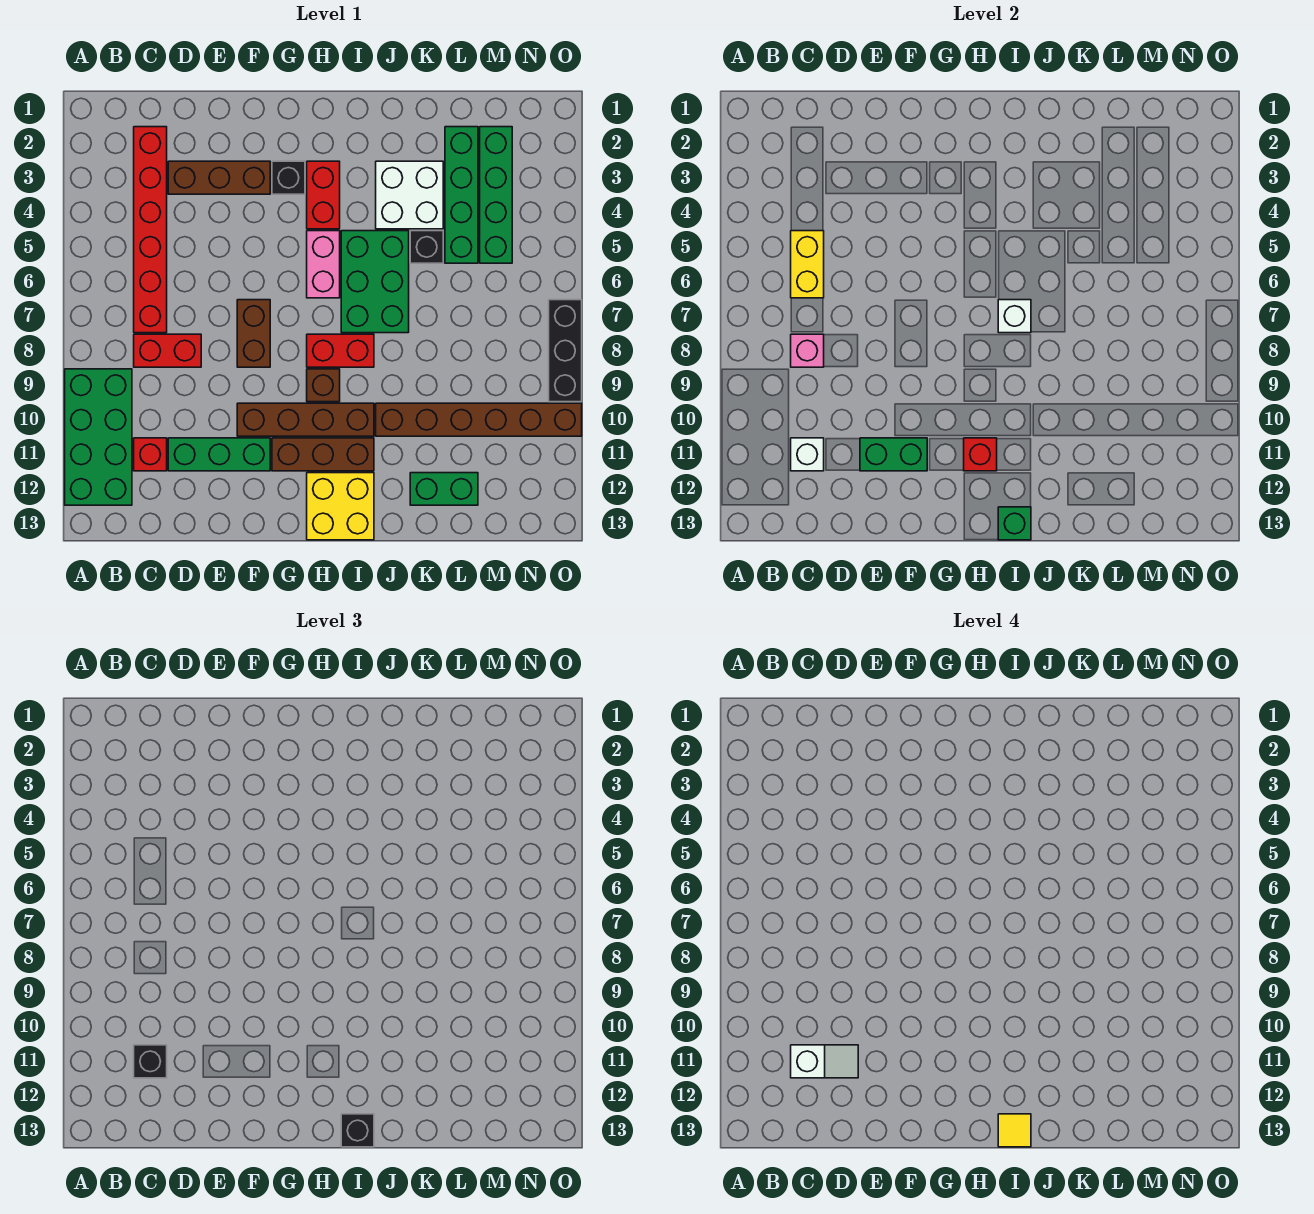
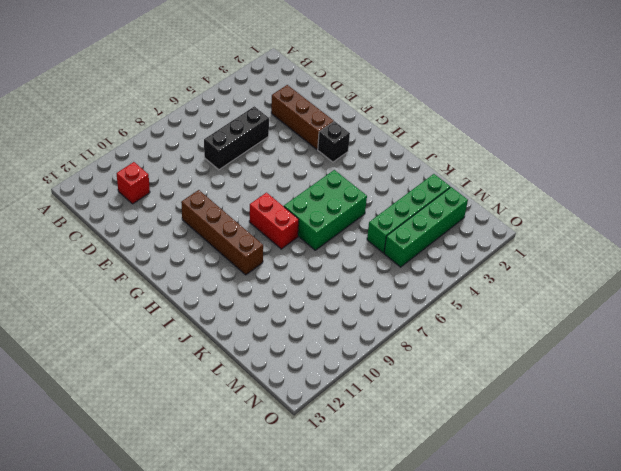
black brick D5:D7 level 1 -> black brick O7:O9 level 1
none -> green brick A9:B12 level 1
none -> red brick C2:C7 level 1
none -> red brick C8:D8 level 1
none -> green brick D11:F11 level 1

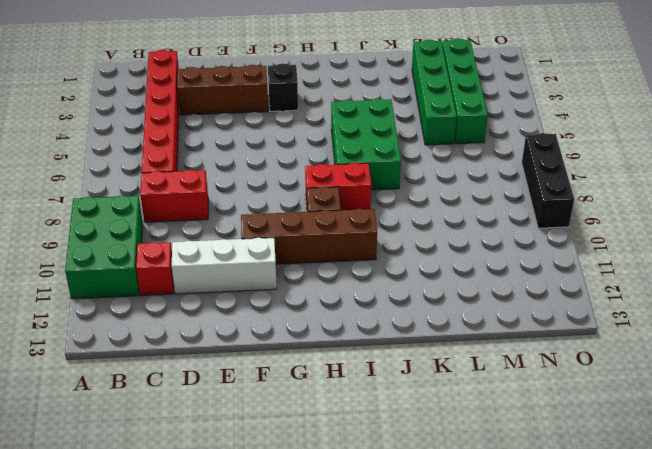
green brick A9:B11 level 1 -> green brick A9:B12 level 1
white brick D11:F11 level 1 -> green brick D11:F11 level 1
none -> brown brick F7:F8 level 1
none -> brown brick G11:I11 level 1
none -> red brick H3:H4 level 1
none -> pink brick H5:H6 level 1

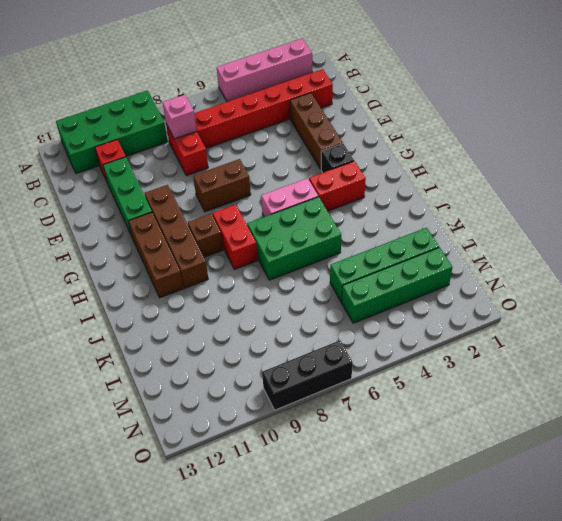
pink brick A2:A5 level 1 -> none
none -> yellow brick H12:I13 level 1
none -> white brick J3:K4 level 1
none -> brown brick J10:O10 level 1
none -> black brick K5 level 1

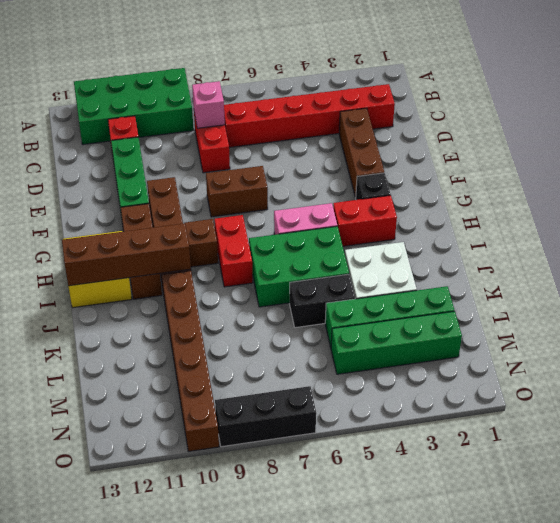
brown brick I10:I13 level 2 -> green brick I13 level 2
black brick K5:K6 level 1 -> black brick K5 level 1
none -> green brick K12:L12 level 1
none -> yellow brick C5:C6 level 2
none -> white brick C11 level 2
none -> green brick E11:F11 level 2

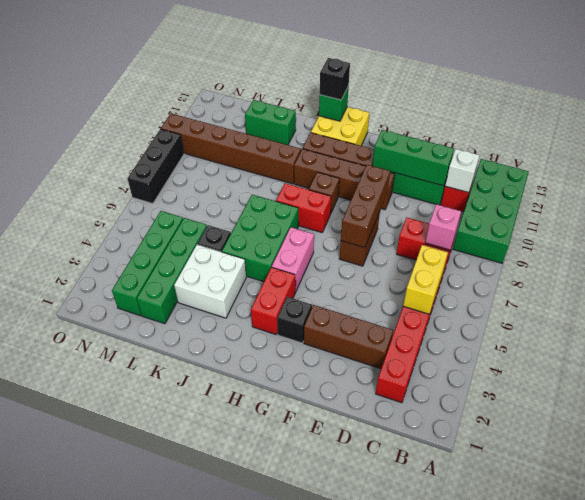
green brick D11:F11 level 2 -> green brick E11:F11 level 2
brown brick F7:F9 level 2 -> none
none -> red brick H11 level 2
none -> white brick I7 level 2
none -> black brick C11 level 3
none -> white slope C11:D11 level 4 top C

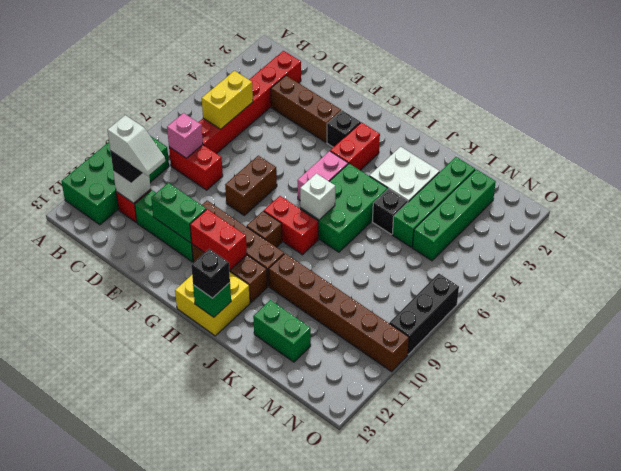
red brick G11:H11 level 2 -> red brick H11 level 2
none -> yellow tile I13 level 4

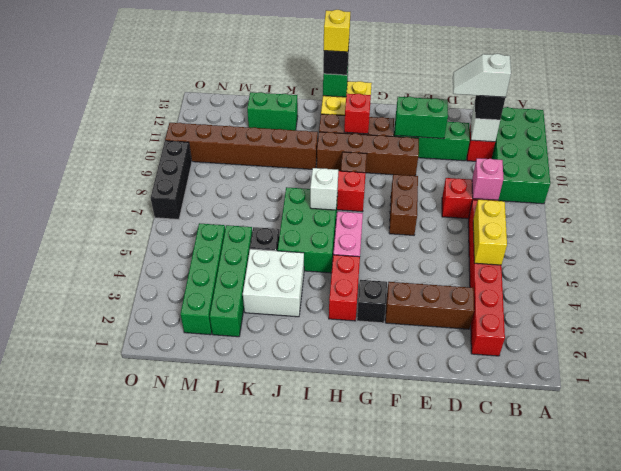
yellow brick I13 level 4 -> yellow tile I13 level 4

